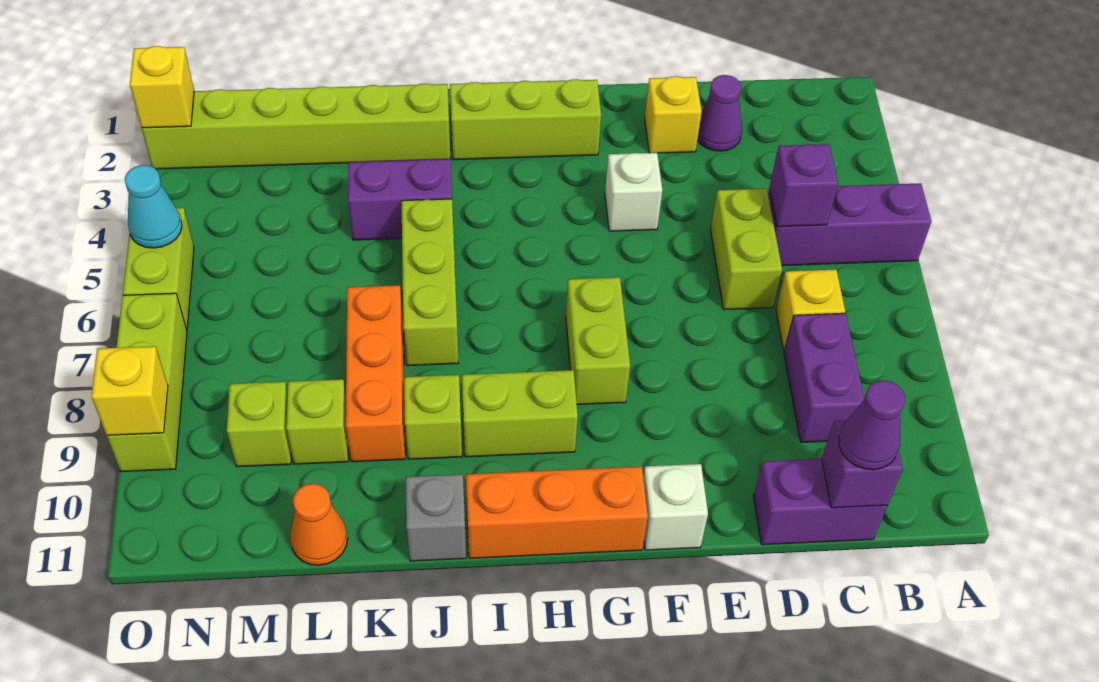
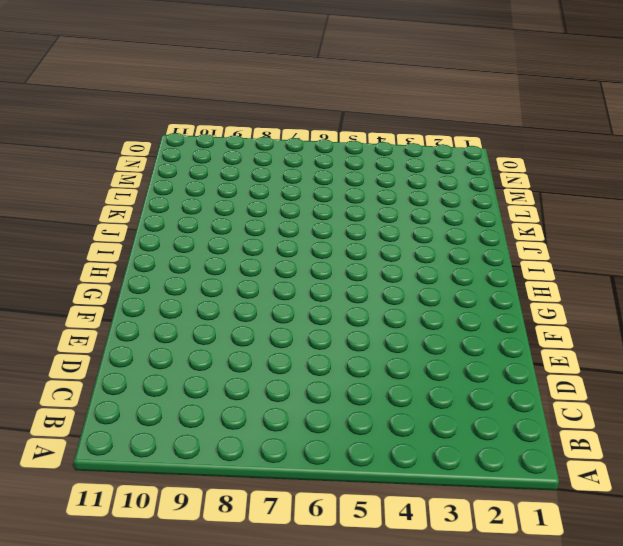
none -> purple brick A5:C5 level 1
none -> yellow brick C7 level 1
none -> purple brick C8:C9 level 1
none -> purple brick C11:D11 level 1

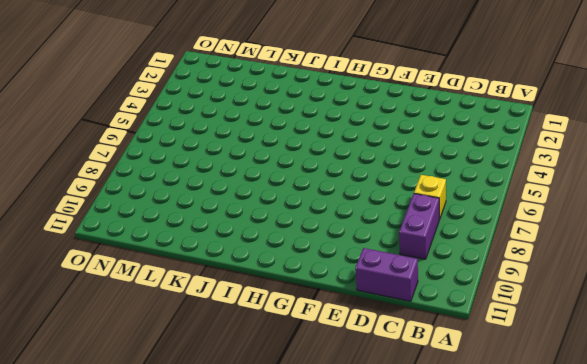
none -> purple brick A5:C5 level 1
none -> purple cone D2 level 1
none -> lime brick D5:D6 level 1
none -> yellow brick E2 level 1

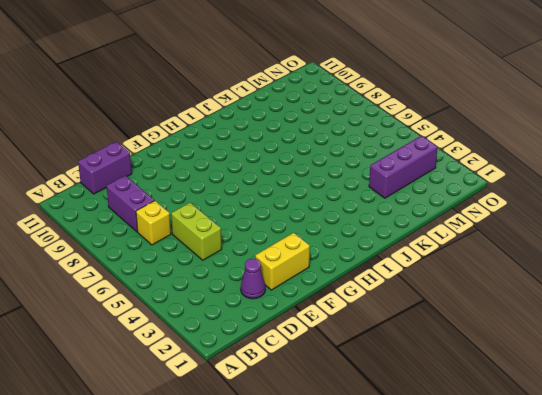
yellow brick E2:F2 level 1 -> yellow brick E2 level 1
purple brick L3:N3 level 1 -> purple brick A5:C5 level 1
none -> white brick F4 level 1
none -> white brick F11 level 1
none -> lime brick G2:I2 level 1
none -> lime brick G7:G8 level 1

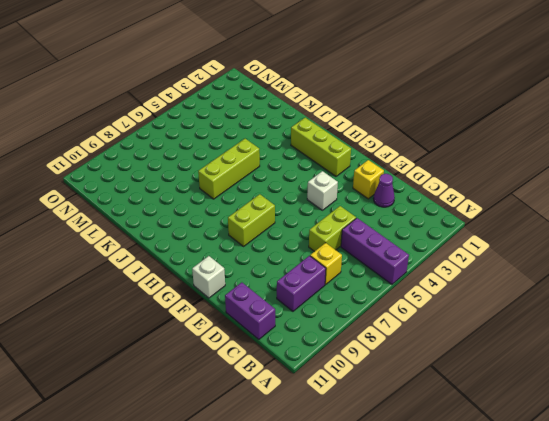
none -> orange brick G11:I11 level 1
none -> lime brick H9:I9 level 1
none -> lime brick J2:O2 level 1
none -> purple brick J4:K4 level 1

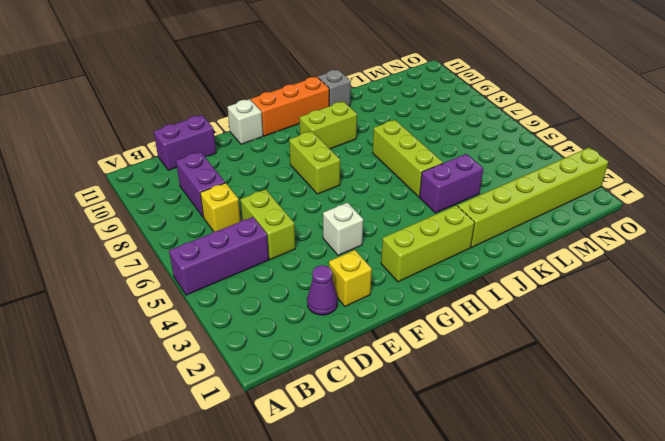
none -> lime brick J9 level 1
none -> orange brick K7:K9 level 1
none -> lime brick L9 level 1
none -> orange cone L11 level 1

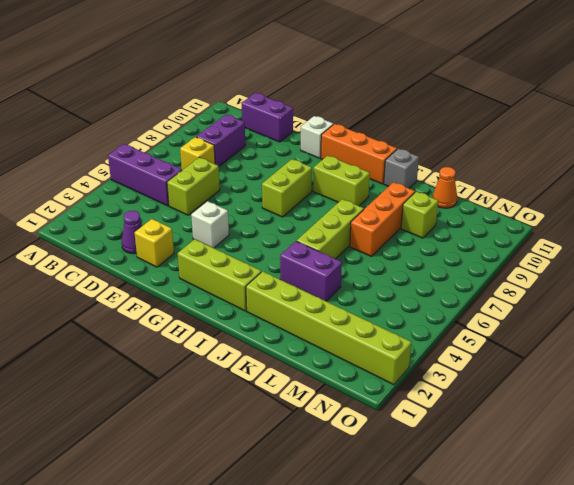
none -> lime brick J9 level 1
none -> lime brick M9 level 1
none -> lime brick O5:O6 level 1
none -> lime brick O7:O9 level 1

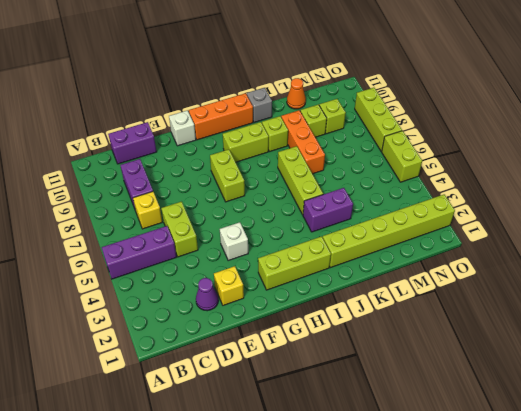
none -> purple brick C5 level 2
none -> purple brick C11 level 2
none -> yellow brick O2 level 2
none -> cyan cone O5 level 2

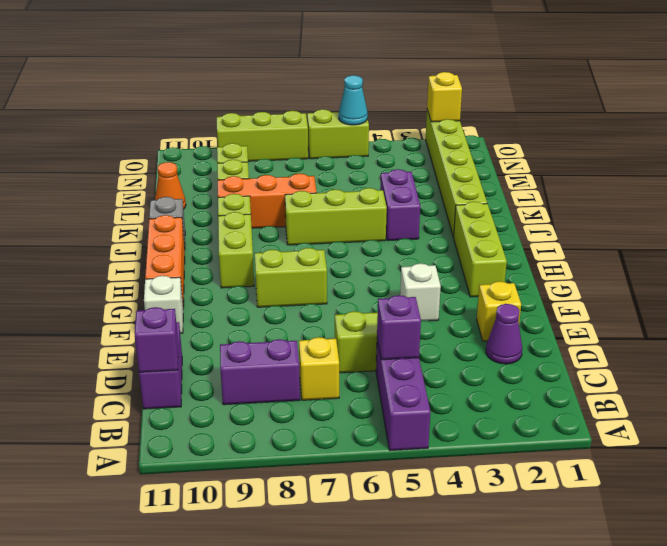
none -> yellow brick O9 level 2
none -> purple cone C11 level 3

